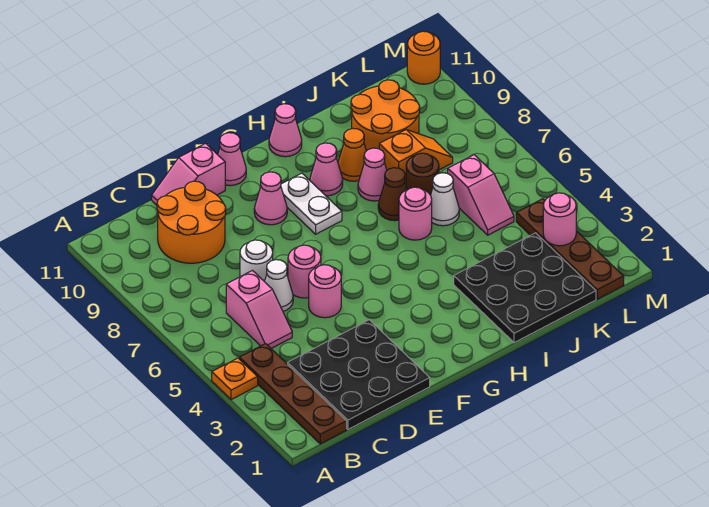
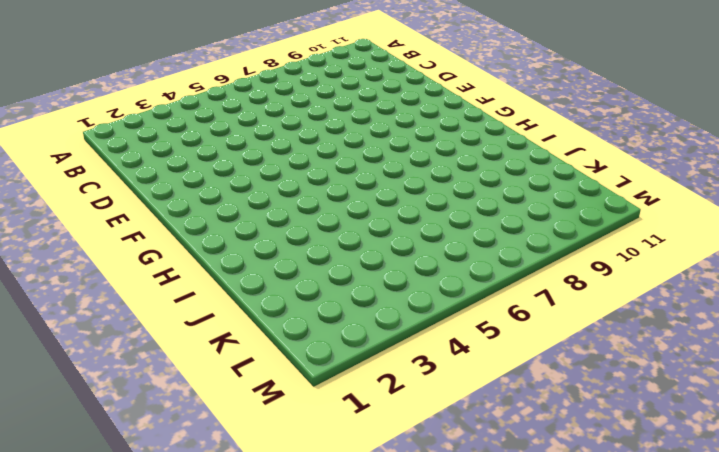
none -> orange plate A4 level 1
none -> brown plate B1:B4 level 1
none -> black plate C1:E3 level 1

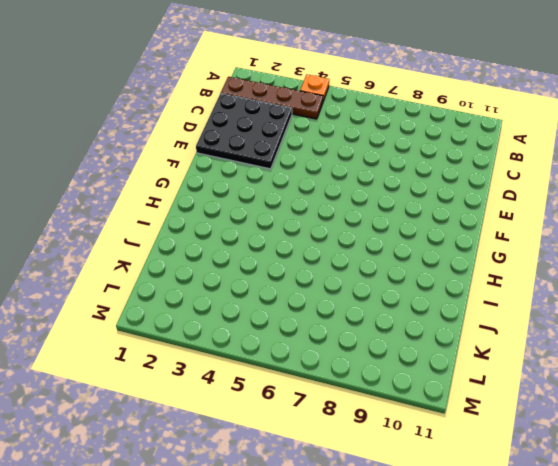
none -> pink slope C5:C6 level 1 top 6
none -> orange round brick C9:D10 level 1
none -> white cone D6 level 1

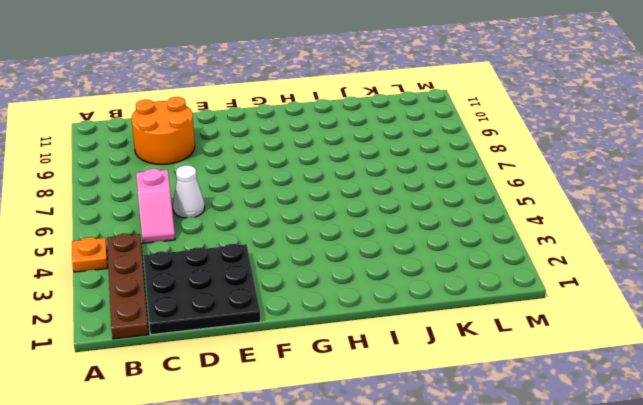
none -> white round brick D7 level 1
none -> pink slope D11:E11 level 1 top E
none -> pink round brick E5 level 1

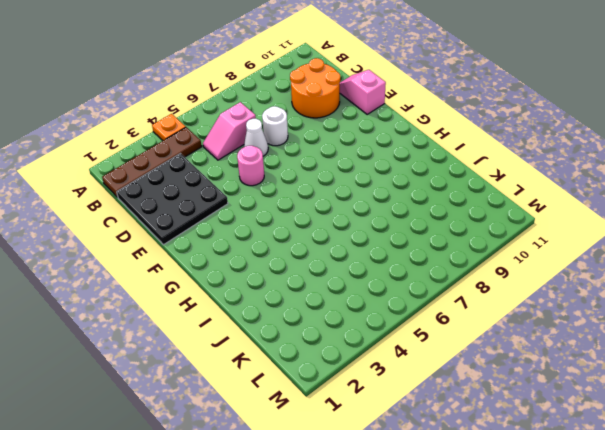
none -> pink round brick E6 level 1
none -> pink cone F9 level 1
none -> pink cone F11 level 1

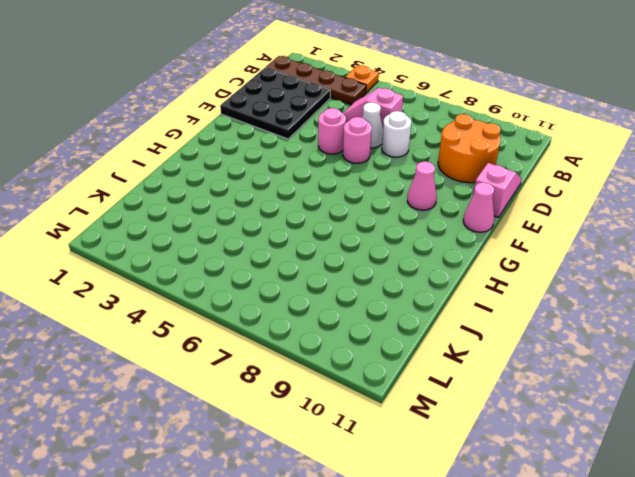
none -> white plate G8:G9 level 1
none -> pink cone H9 level 1
none -> pink cone H11 level 1

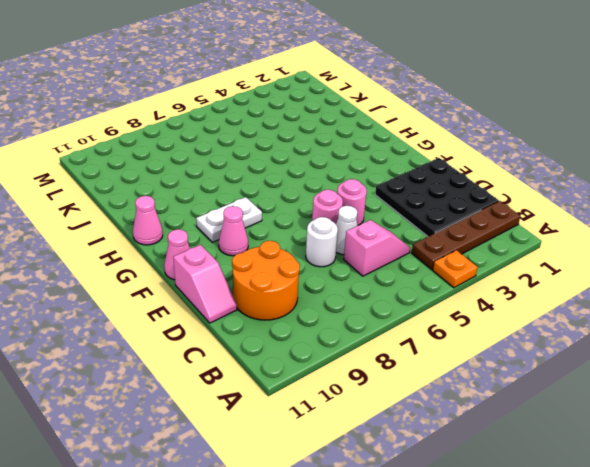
none -> pink cone H9 level 1
none -> black plate I1:K3 level 1
none -> pink round brick I6 level 1

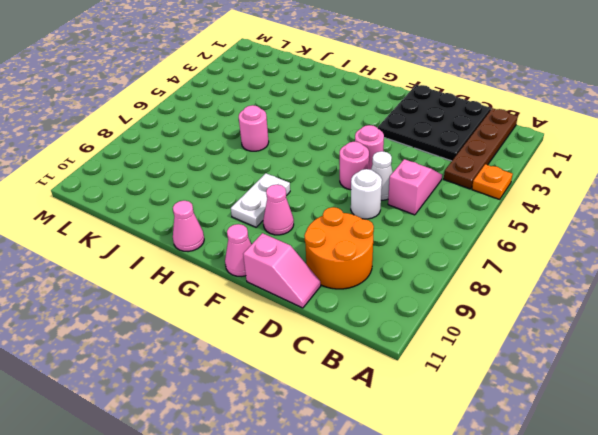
none -> pink cone H9 level 1
none -> black plate I1:K3 level 1
none -> brown cone I7 level 1

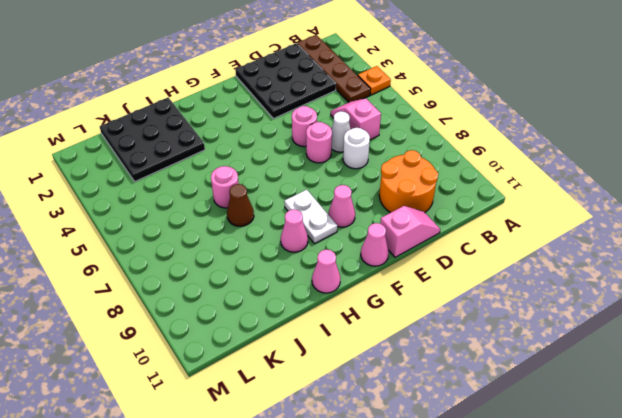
none -> pink cone I8 level 1
none -> orange cone I9 level 1
none -> white cone J6 level 1

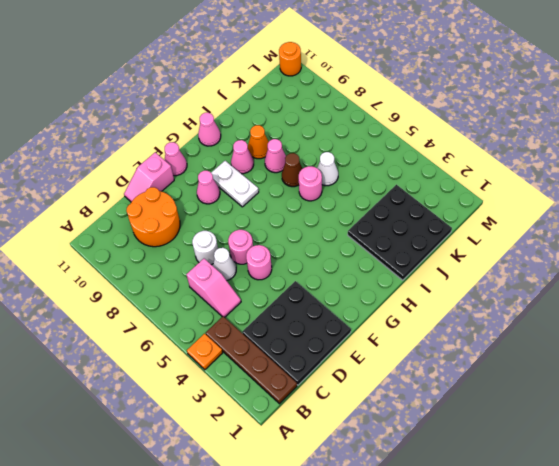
none -> brown round brick J7 level 1
none -> orange slope J8:K8 level 1 top J
none -> orange round brick J9:K10 level 1

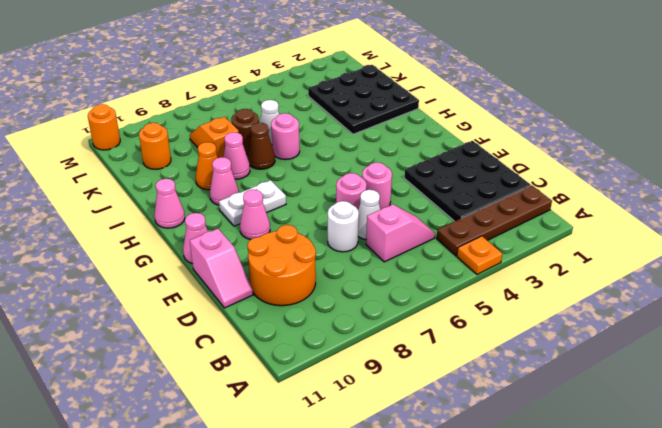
orange round brick K10 level 1 -> orange round brick J9:K10 level 1
none -> pink slope K5:K6 level 1 top 6
none -> brown plate L1:L4 level 1
none -> pink round brick L3 level 2

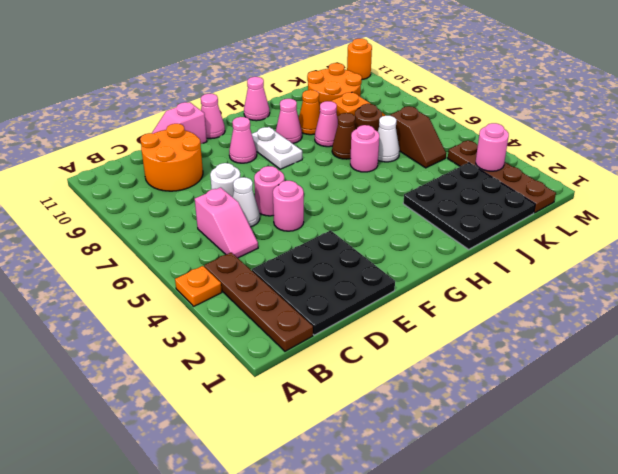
brown slope K5:K6 level 1 top 6 -> pink slope K5:K6 level 1 top 6

